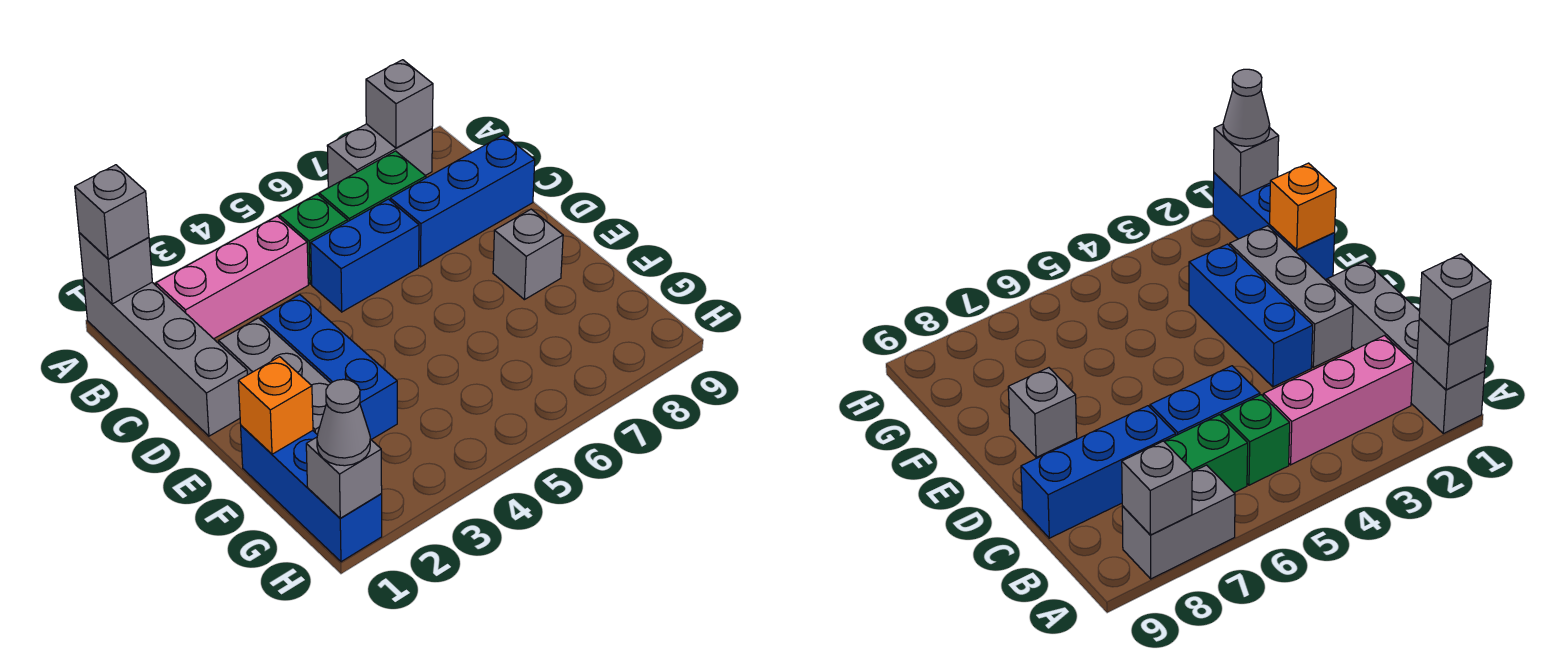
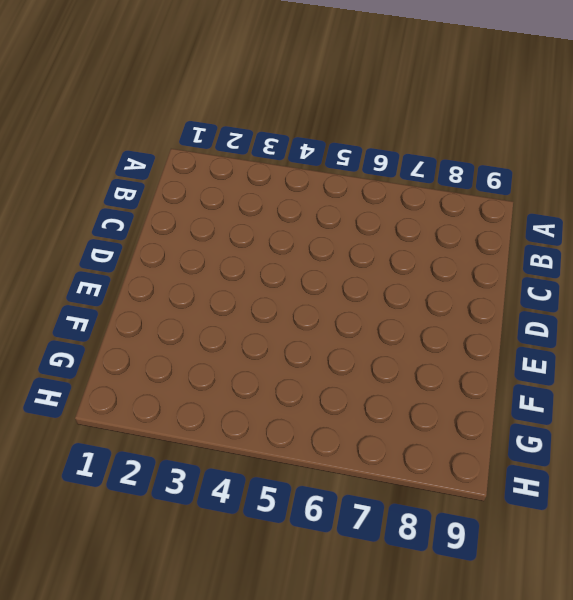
none -> grey brick A1:D1 level 1
none -> grey brick A7:A8 level 1
none -> pink brick B2:B4 level 1

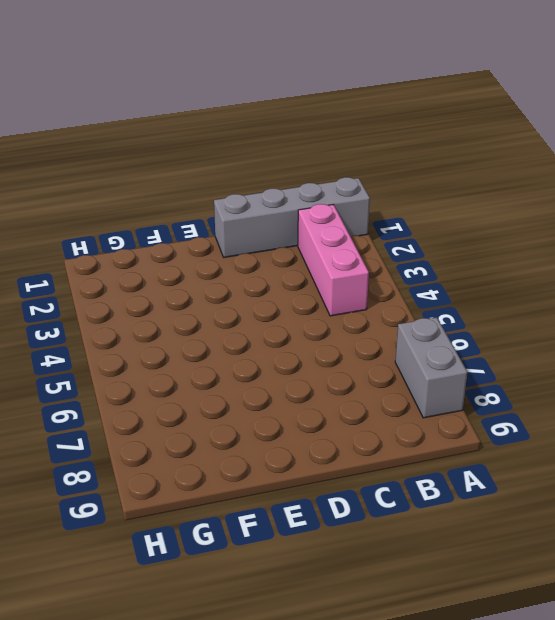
none -> green brick B5 level 1
none -> green brick B6:B7 level 1
none -> blue brick C5:C6 level 1

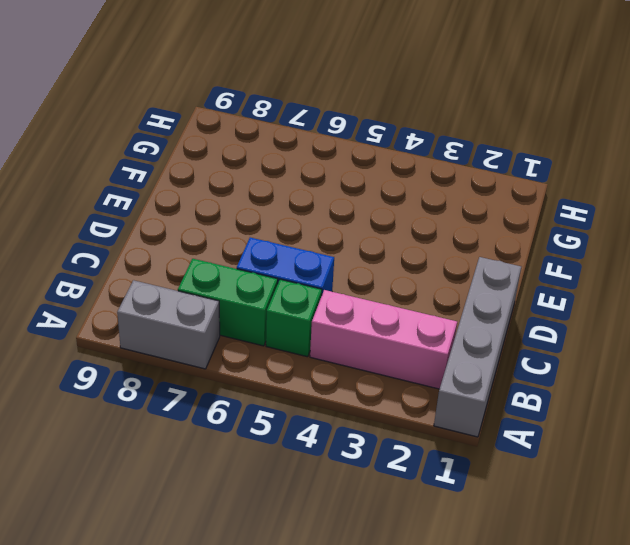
none -> blue brick C7:C9 level 1
none -> grey brick D2:F2 level 1
none -> blue brick D3:F3 level 1

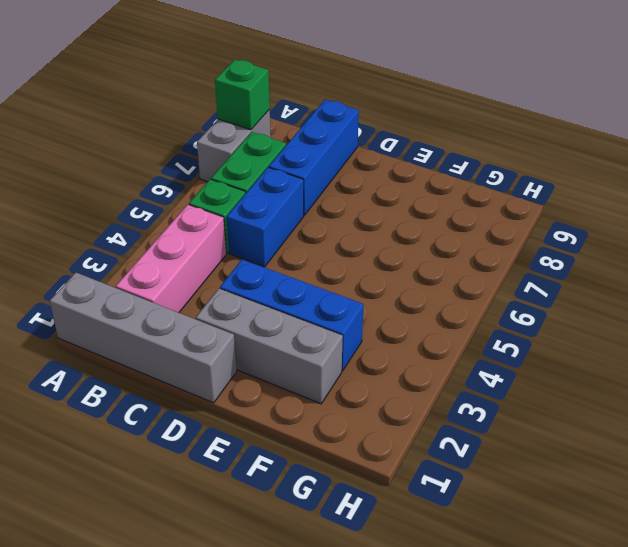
green brick A8 level 2 -> grey brick A8 level 2
none -> grey brick E8 level 1
none -> blue brick F1:H1 level 1
none -> grey brick A1 level 2

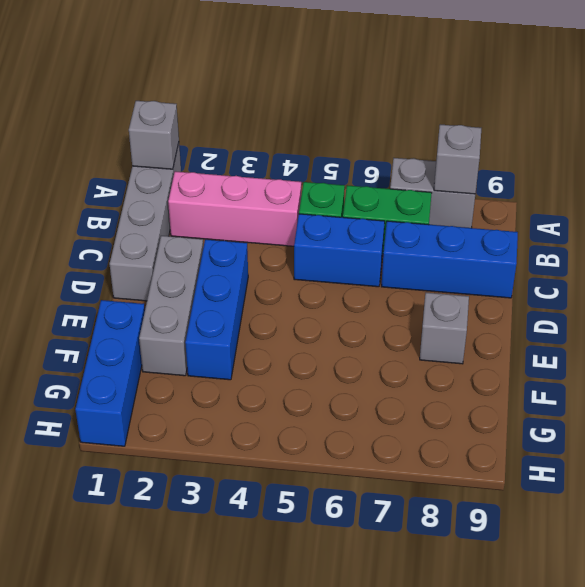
none -> orange brick F1 level 2
none -> grey brick H1 level 2
none -> grey brick A1 level 3

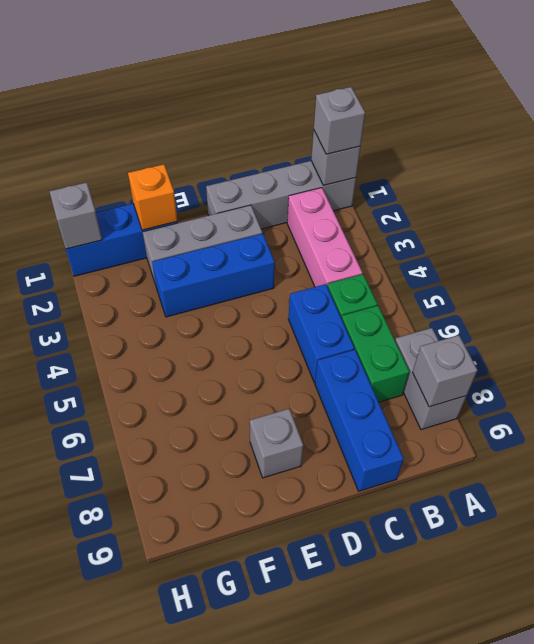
none -> grey cone H1 level 3

